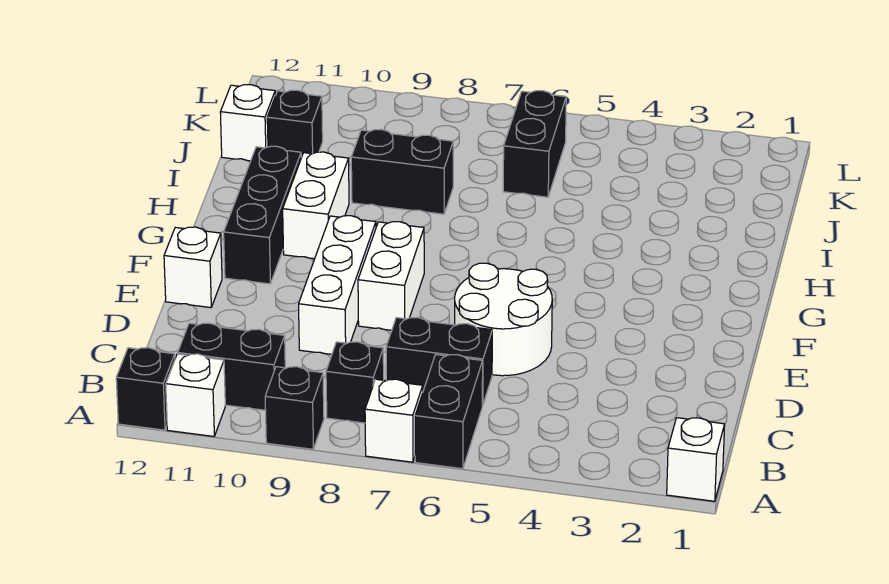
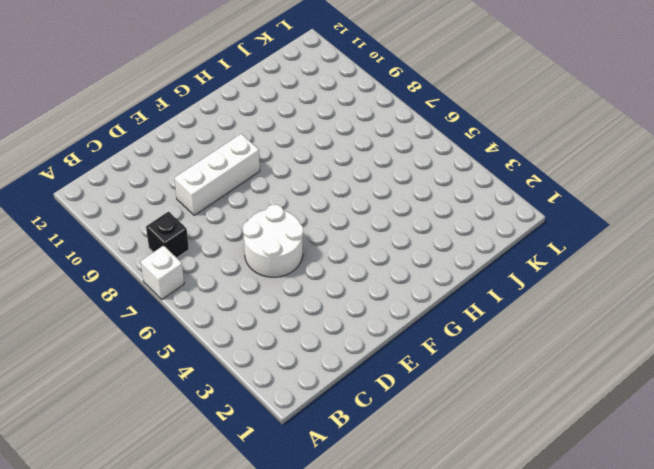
none -> white brick A1 level 1
none -> black brick A6:B6 level 1
none -> black brick A9 level 1

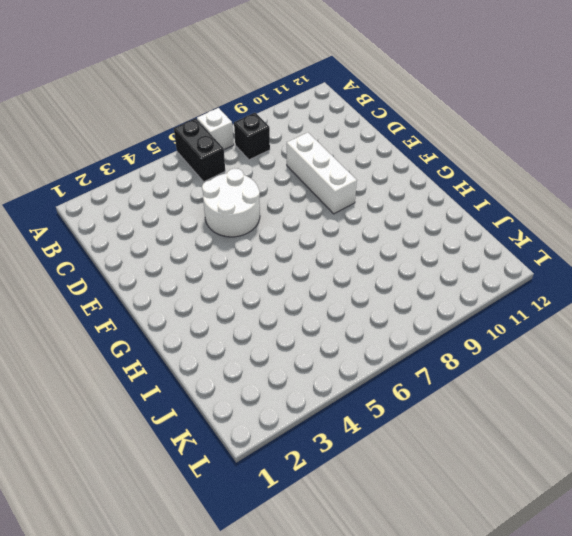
none -> white brick A1 level 1
none -> black brick A9 level 1
none -> white brick A11 level 1

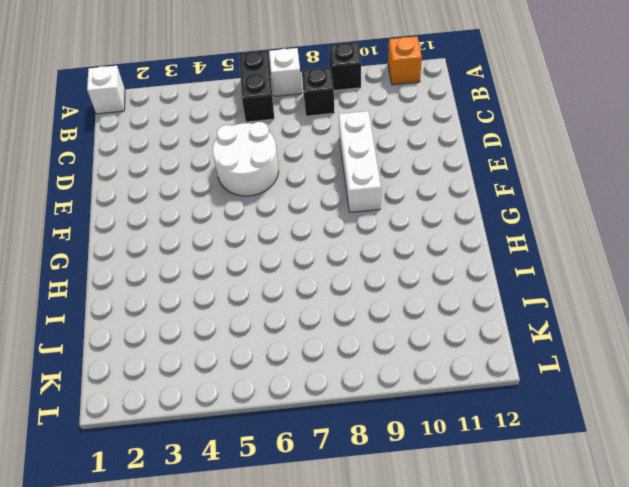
orange brick A11 level 1 -> white brick A11 level 1
none -> black brick A12 level 1
none -> black brick B10:B11 level 1
none -> black brick C6:C7 level 1

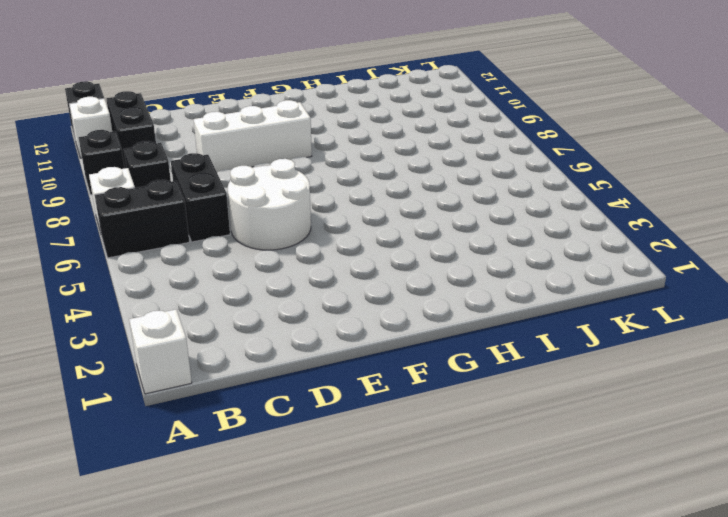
none -> white brick E8:F8 level 1
none -> white brick E12 level 1
none -> black brick F11:H11 level 1

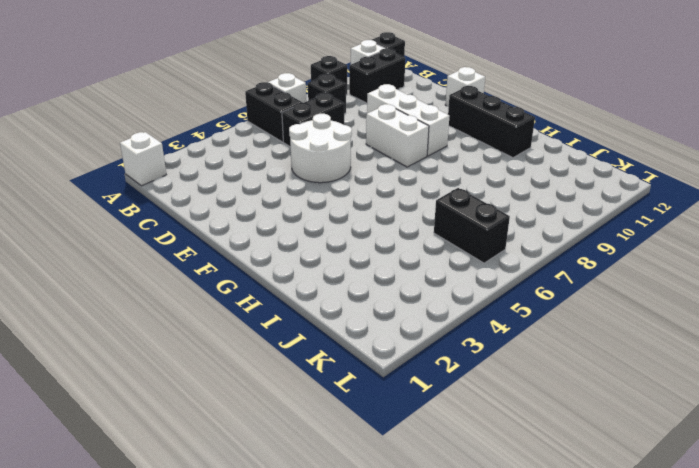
none -> white brick G10:H10 level 1
none -> black brick I8:I9 level 1
none -> black brick J11 level 1

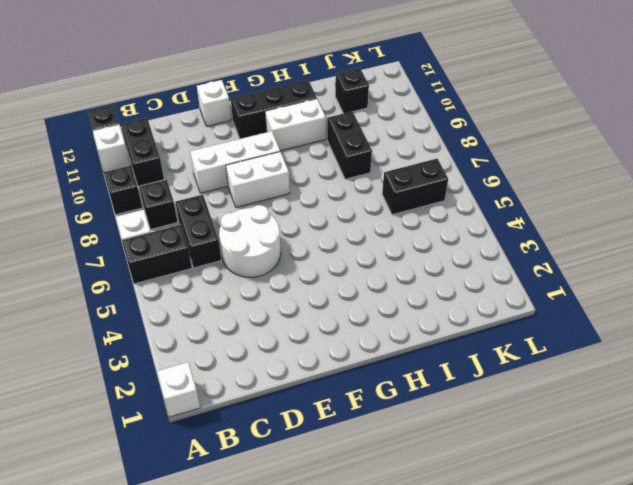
none -> white brick J12 level 1

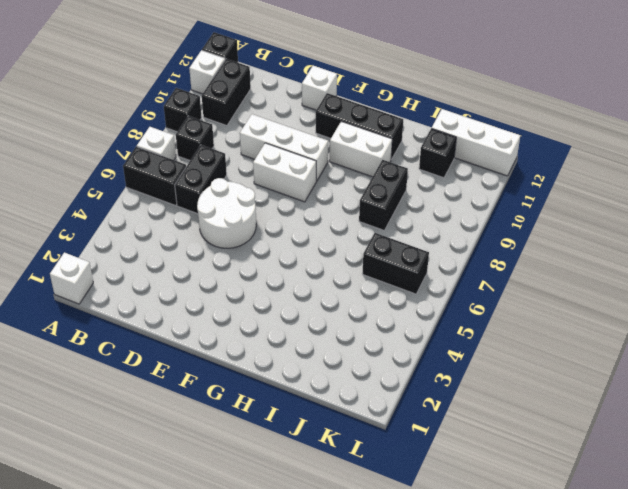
white brick J12:L12 level 1 -> white brick J12 level 1

